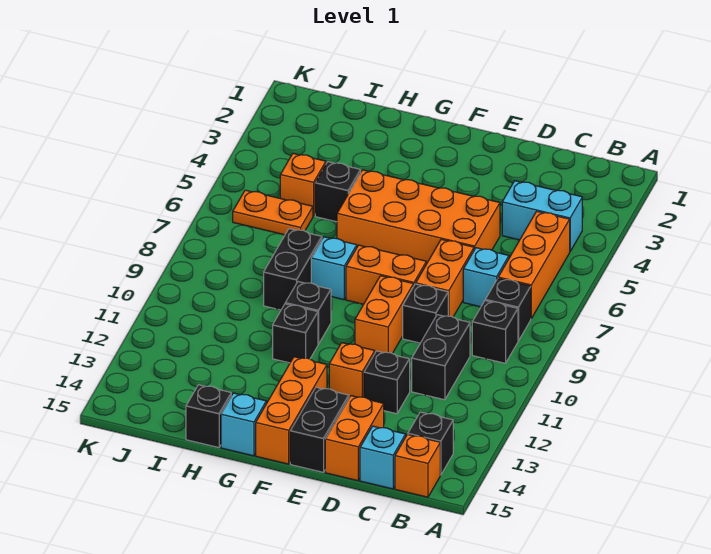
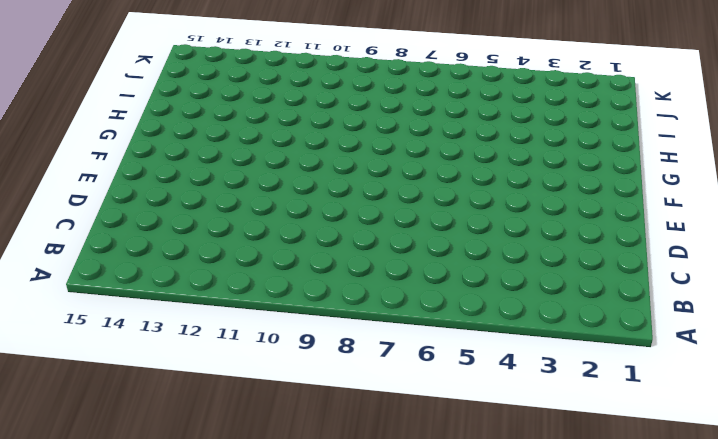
none -> cyan brick B4:C4 level 1
none -> orange brick B5:B7 level 1
none -> black brick B8 level 1

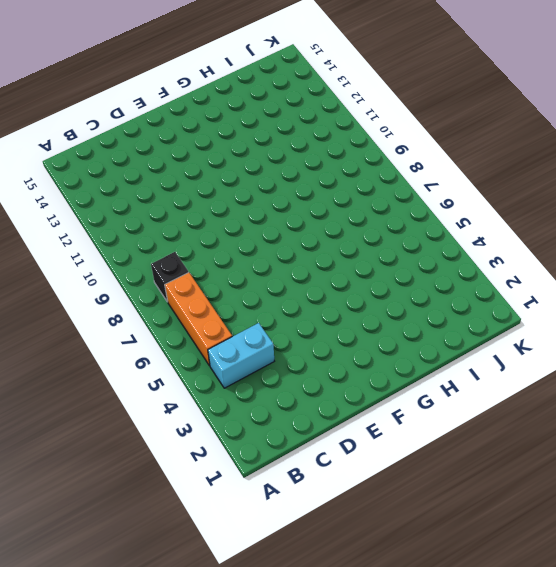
none -> black brick B9 level 1
none -> black brick B14 level 1
none -> orange brick B15 level 1

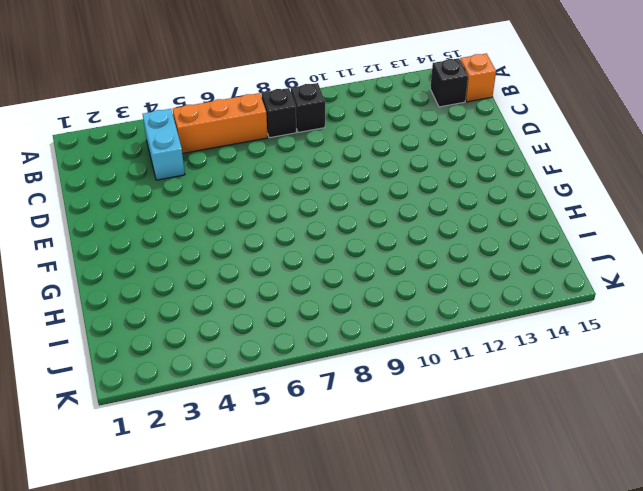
none -> cyan brick C7 level 1
none -> black brick C10:C11 level 1
none -> cyan brick C15 level 1

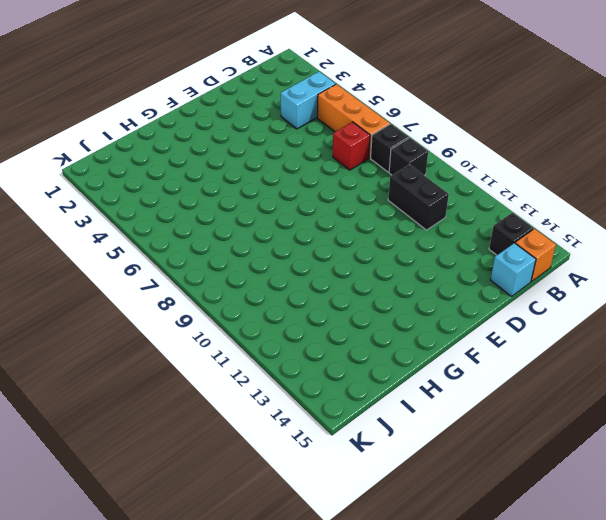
red brick C7 level 1 -> cyan brick C7 level 1
none -> orange brick D5:G6 level 1
none -> orange brick D7:D8 level 1
none -> black brick D9 level 1

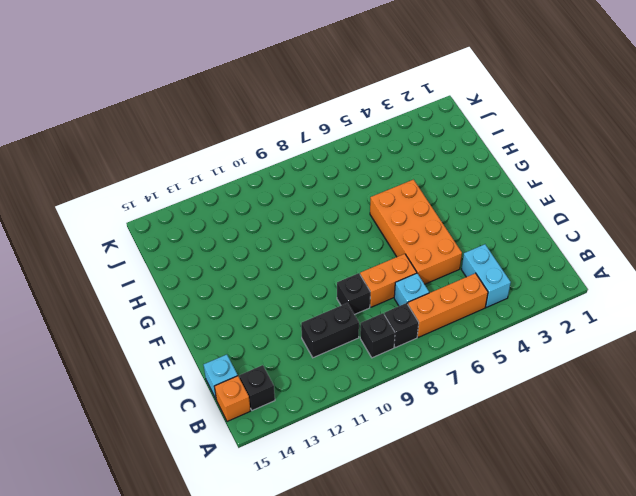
none -> black brick D12 level 1
none -> orange brick D14:D15 level 1
none -> orange brick E8:F8 level 1

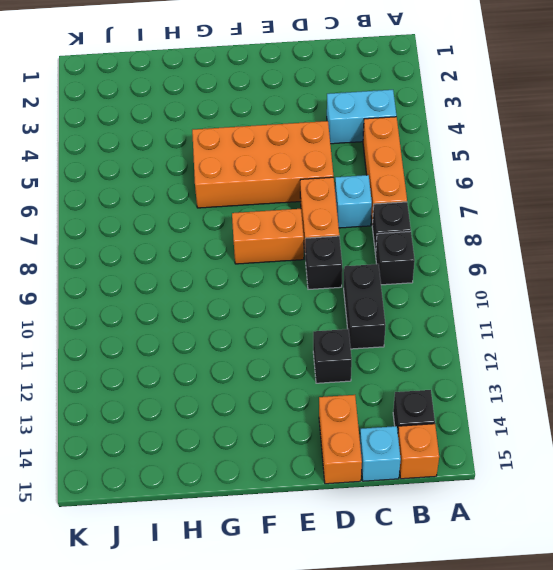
none -> orange brick E9:E10 level 1
none -> orange brick E12 level 1
none -> black brick E14:E15 level 1

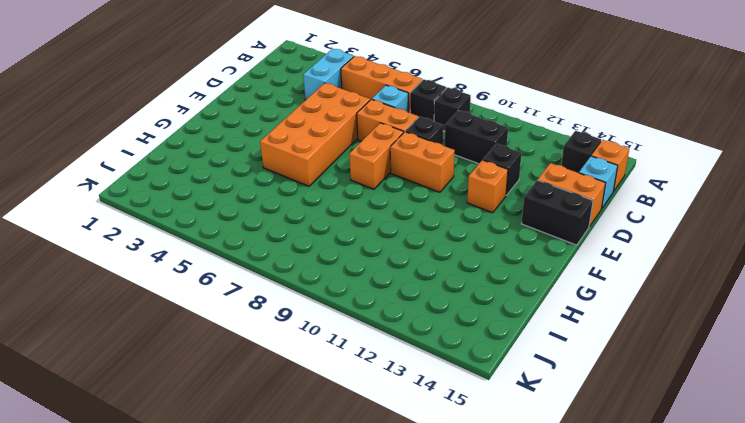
none -> orange brick F13:F15 level 1
none -> cyan brick G8 level 1
none -> black brick G10 level 1

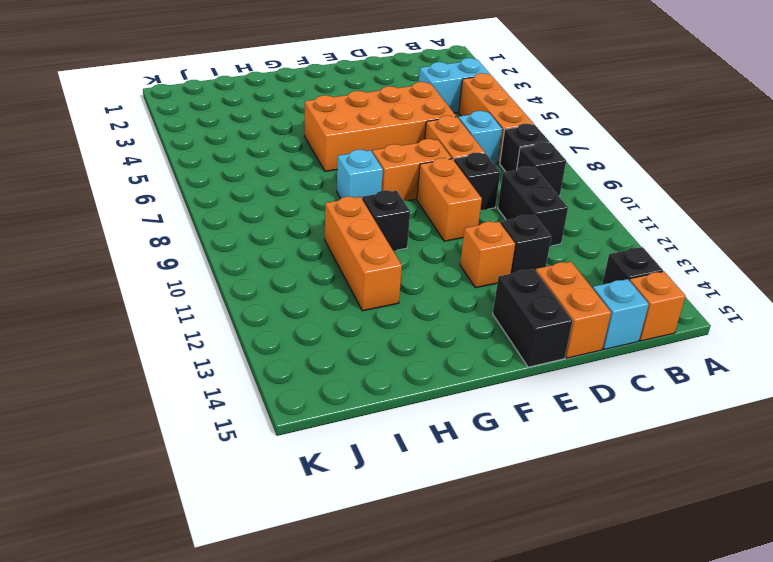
orange brick H10:H12 level 1 -> orange brick F13:F15 level 1
none -> black brick G11 level 1
none -> cyan brick G15 level 1
none -> black brick H5 level 1

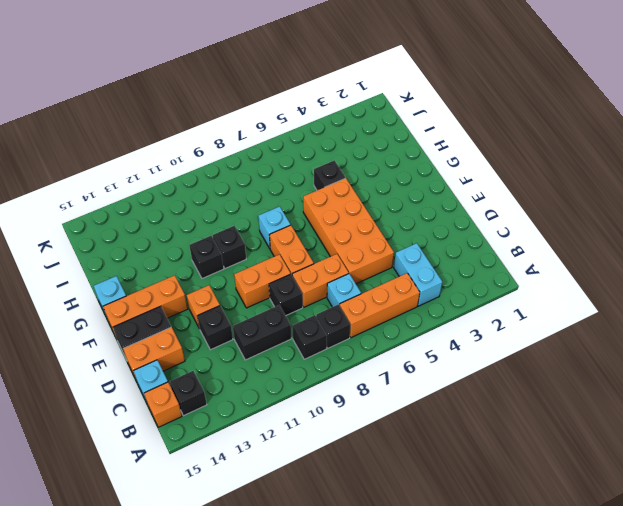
none -> black brick H8:H9 level 1
none -> black brick H15 level 1
none -> orange brick I5 level 1

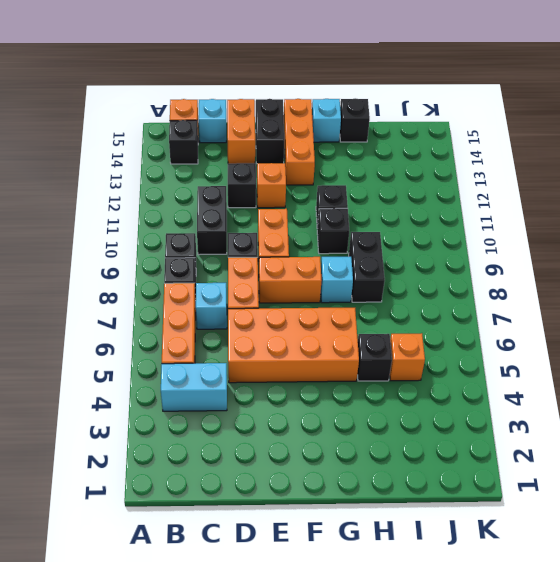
none -> orange plate I6:J6 level 1

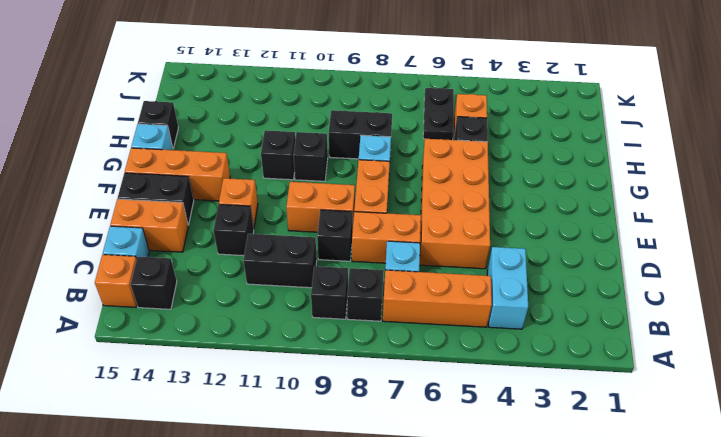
black plate I6:J6 level 1 -> orange plate I6:J6 level 1

